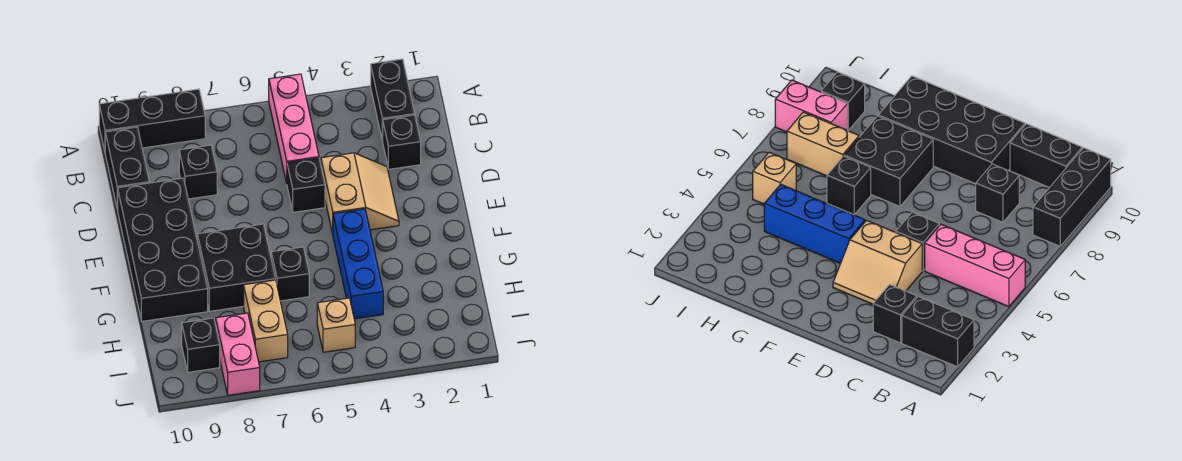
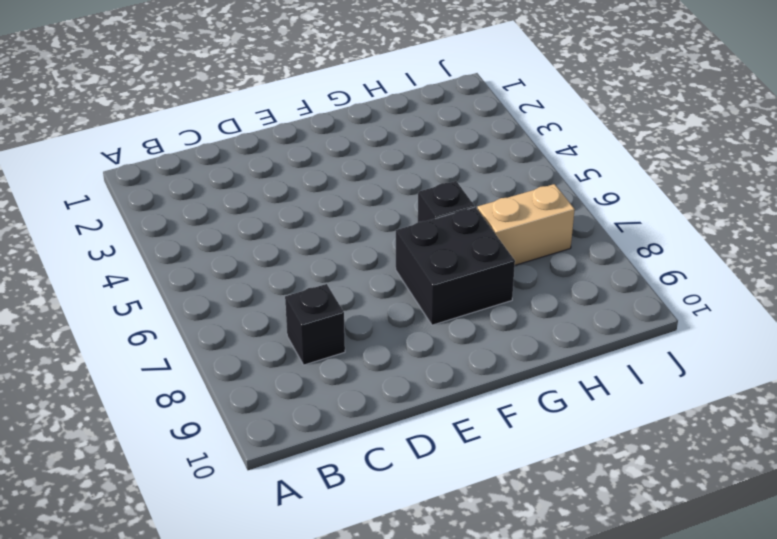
none -> black brick A2:B2 level 1
none -> pink brick A5:C5 level 1
none -> black brick A8:A10 level 1

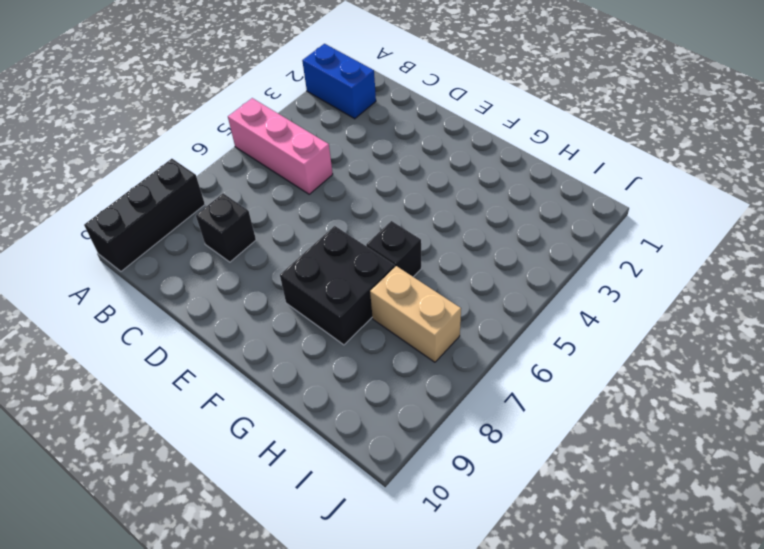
blue brick A2:B2 level 1 -> black brick A2:B2 level 1
none -> black brick B10:C10 level 1
none -> black brick C2 level 1
none -> tan slope D3:E4 level 1 top 4

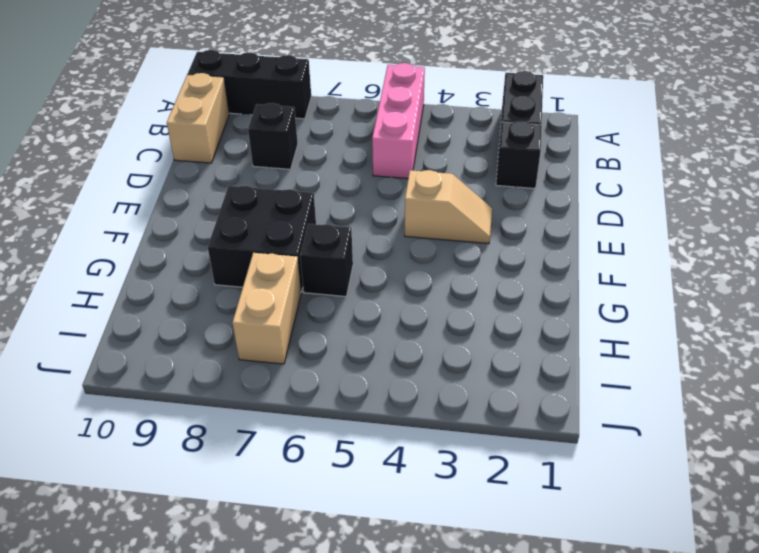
tan brick B10:C10 level 1 -> black brick B10:C10 level 1
tan slope E3:E4 level 1 top 4 -> tan slope D3:E4 level 1 top 4
none -> black brick D5 level 1
none -> black brick D9:G10 level 1
none -> blue brick F4:H4 level 1

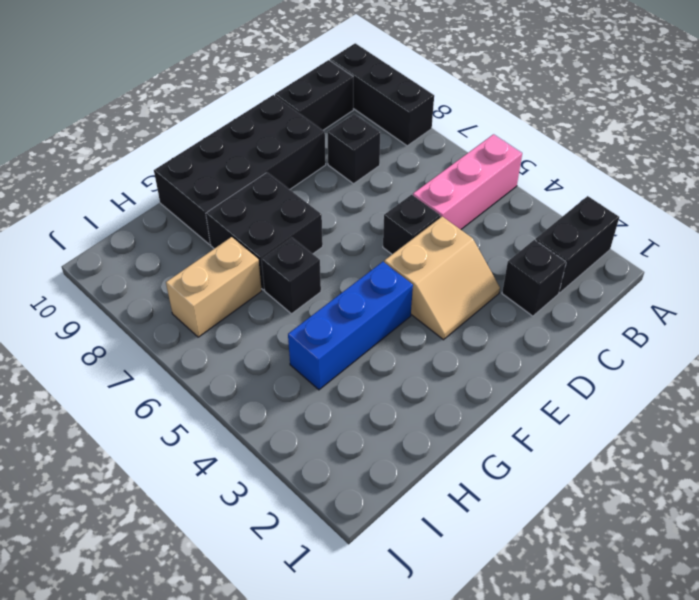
none -> tan brick I5 level 1
none -> pink brick I8:J8 level 1
none -> black brick I9 level 1

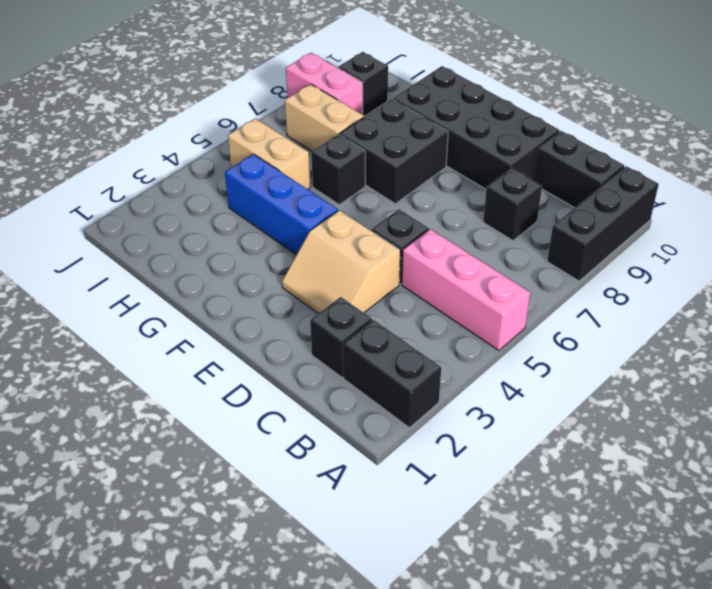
tan brick H5:I5 level 1 -> tan brick I5 level 1

